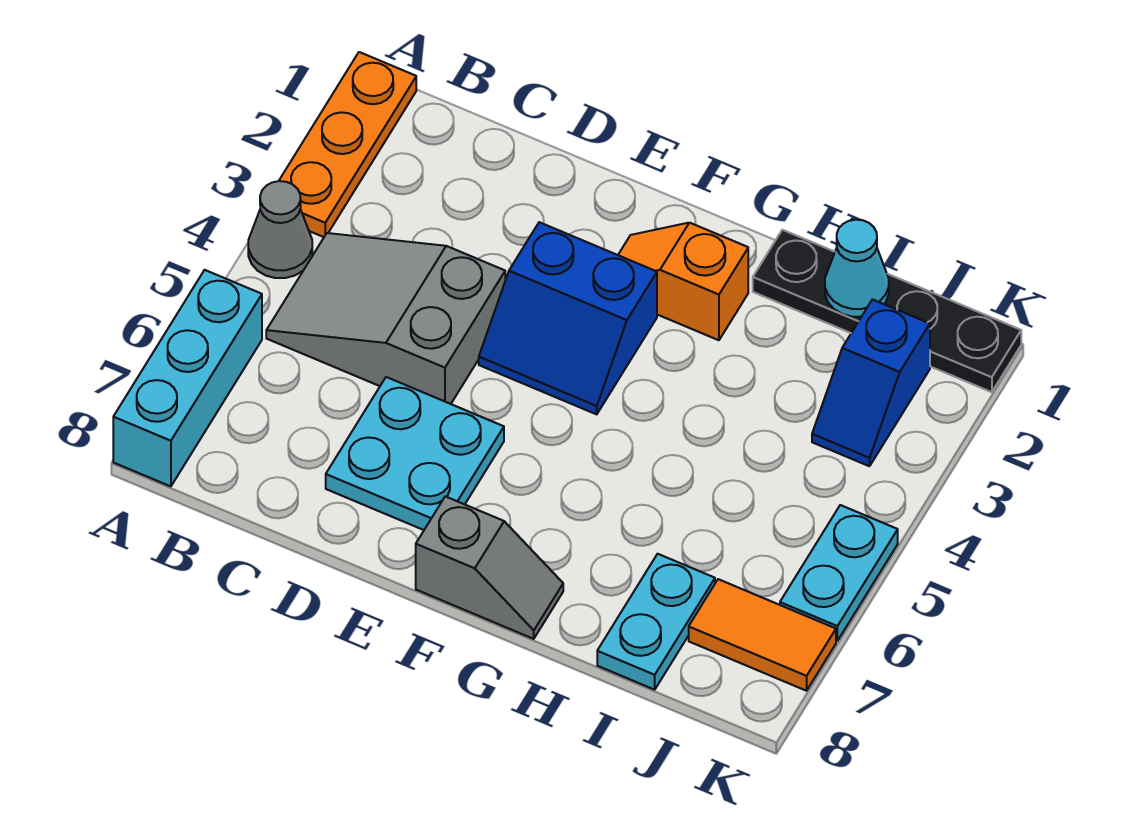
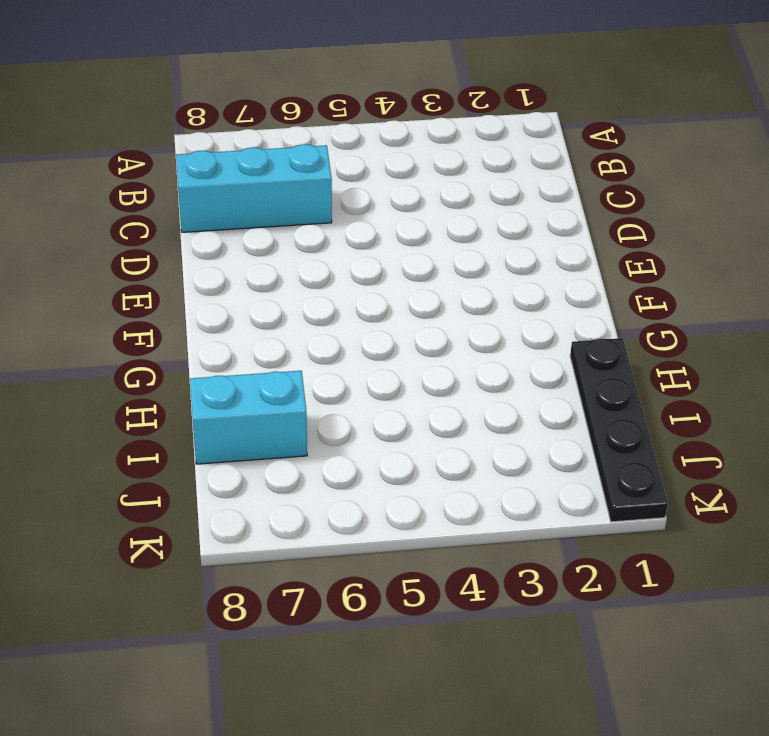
cyan brick C6:C8 level 1 -> cyan brick A6:A8 level 1
cyan brick I7:I8 level 1 -> cyan plate I7:I8 level 1
none -> orange plate A1:A3 level 1
none -> grey cone A4 level 1
none -> grey slope B4:D5 level 1 top D

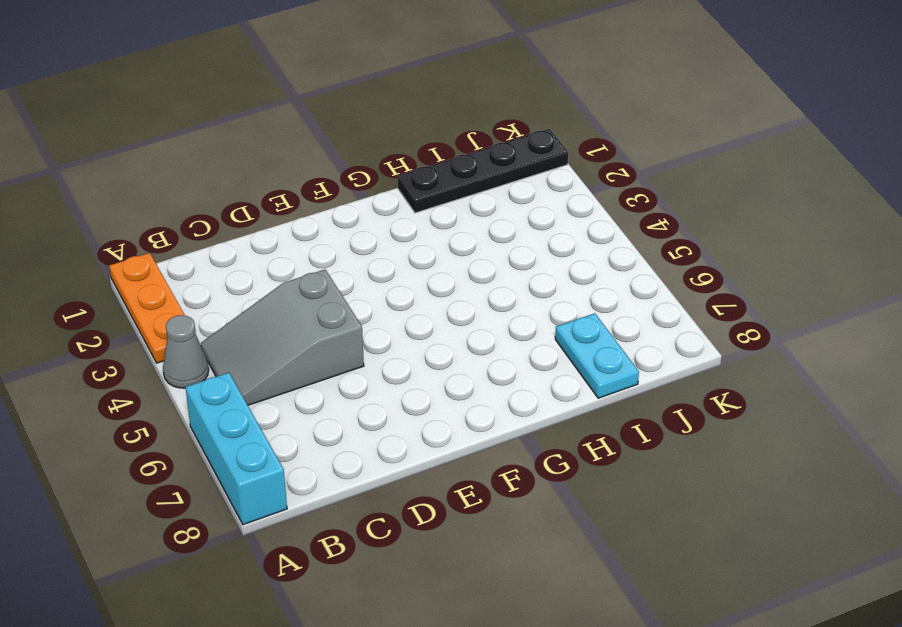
none -> cyan plate D6:E7 level 1
none -> blue slope E3:F4 level 1 top 3
none -> orange slope F2:G2 level 1 top G

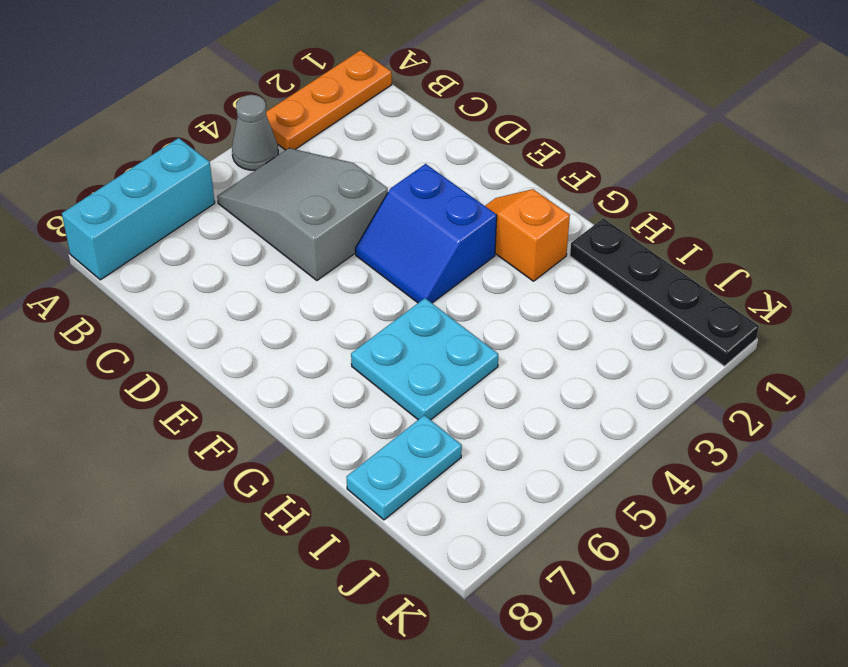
cyan plate G5:H6 level 1 -> cyan plate D6:E7 level 1
none -> grey slope F8:G8 level 1 top F
none -> blue slope J2:J3 level 1 top 2
none -> orange tile J7:K7 level 1

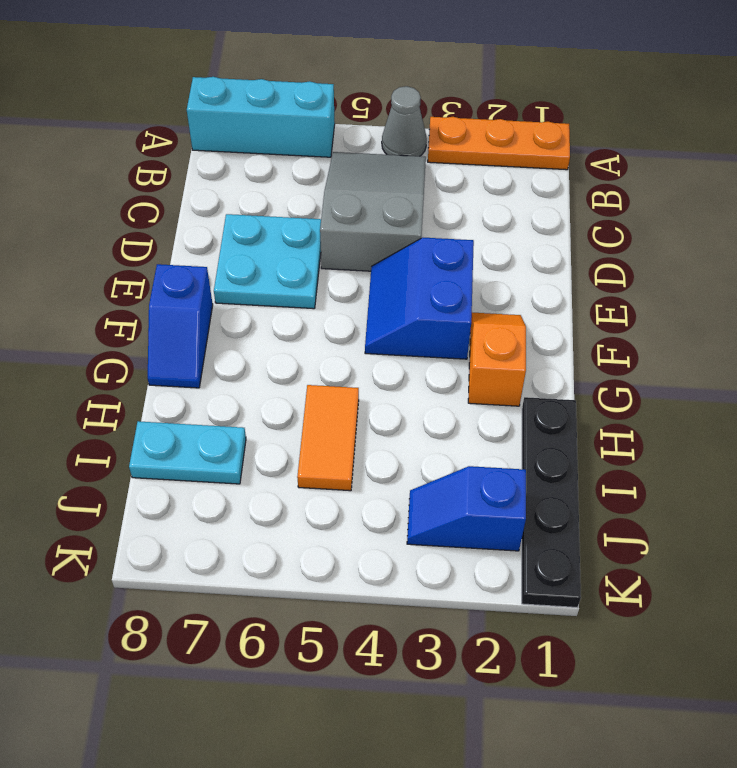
blue slope F8:G8 level 1 top F -> grey slope F8:G8 level 1 top F
orange tile H5:I5 level 1 -> orange tile J7:K7 level 1
none -> cyan plate K5:K6 level 1
none -> cyan cone I1 level 2

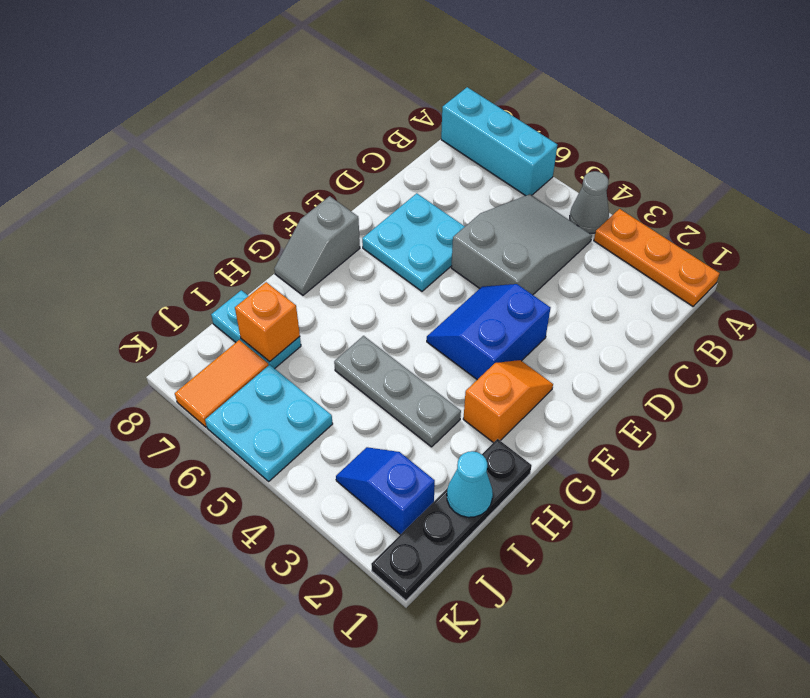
grey plate H3:H5 level 1 -> none
orange brick I7 level 2 -> none
cyan plate J5:K6 level 1 -> cyan plate K5:K6 level 1

